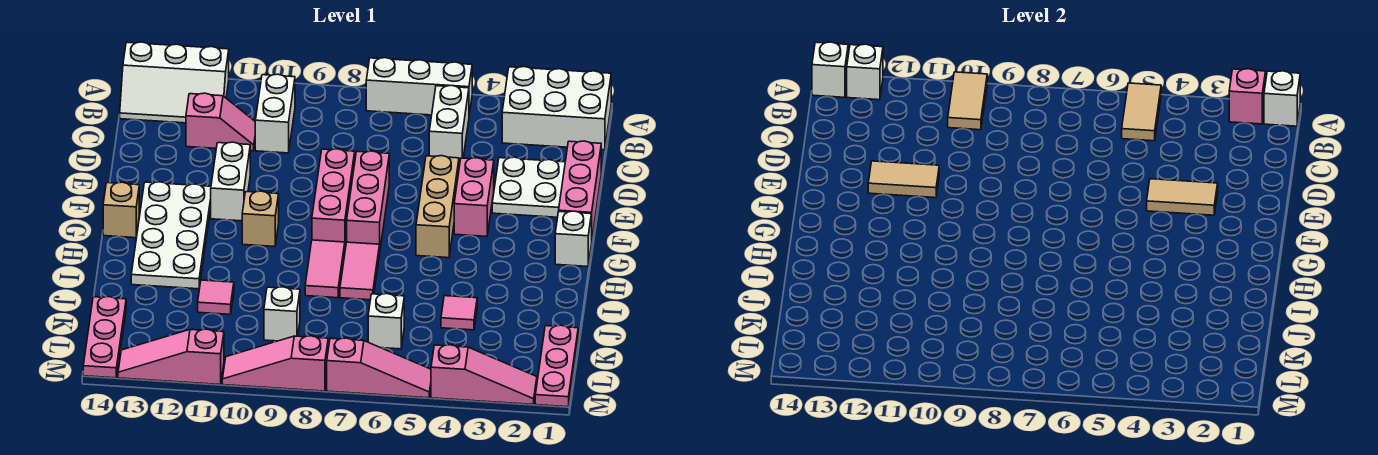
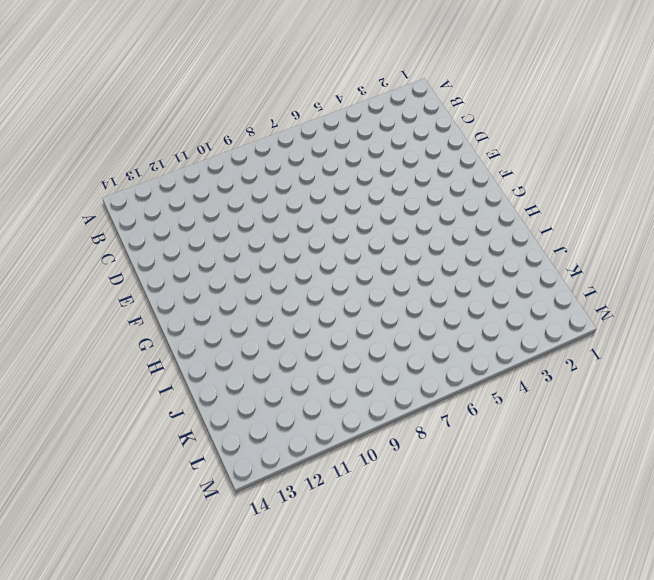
none -> white brick A1:B3 level 1
none -> white brick A5:A7 level 1
none -> white slope A12:B14 level 1 top A
none -> white brick B5:C5 level 1

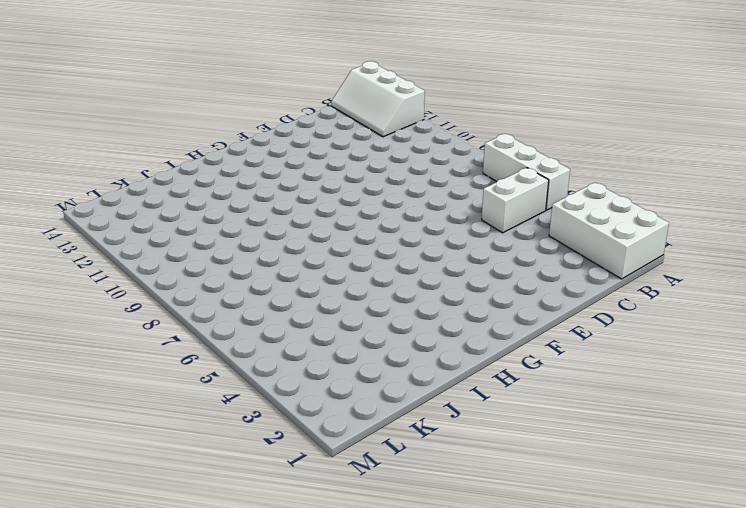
none -> white brick B10:C10 level 1
none -> pink slope C11:C12 level 1 top 12
none -> pink brick D1:F1 level 1
none -> white plate D2:E3 level 1

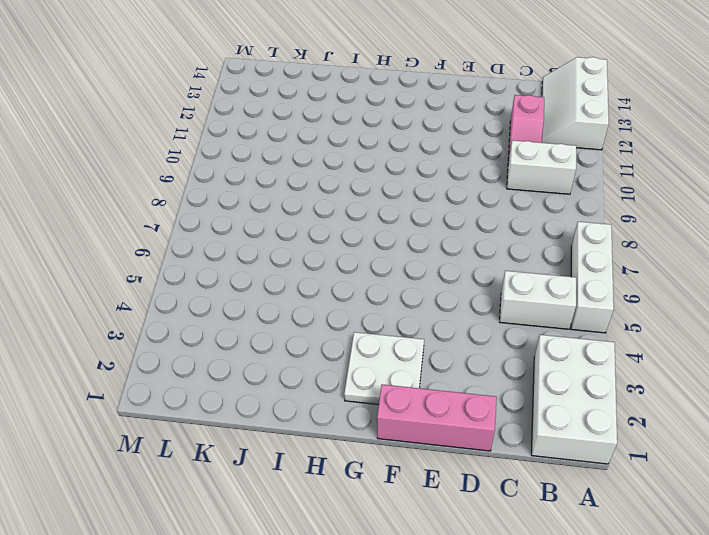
white plate F2:G3 level 1 -> white plate D2:E3 level 1
none -> pink brick E4:F4 level 1
none -> tan brick E5:G5 level 1
none -> pink brick E7:G7 level 1
none -> pink brick E8:G8 level 1

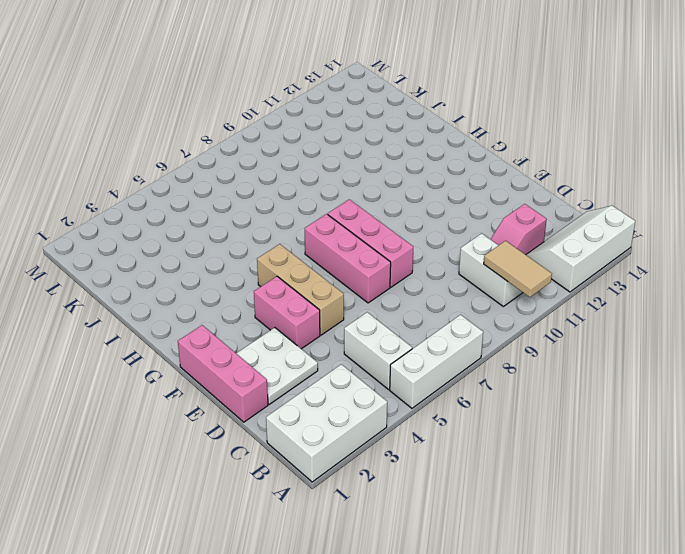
none -> white brick E11:F11 level 1
none -> white plate F12:I13 level 1
none -> white brick G1 level 1
none -> tan brick G10 level 1

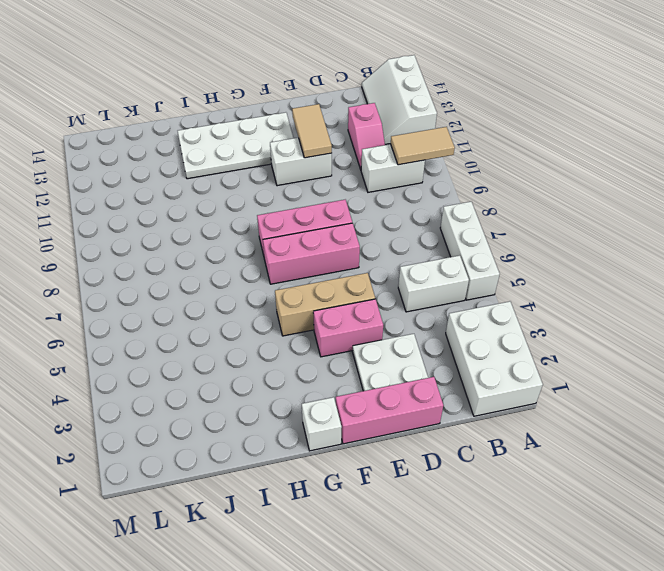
none -> tan brick G10 level 1
none -> tan brick G14 level 1
none -> pink tile H7:I7 level 1
none -> pink tile H8:I8 level 1

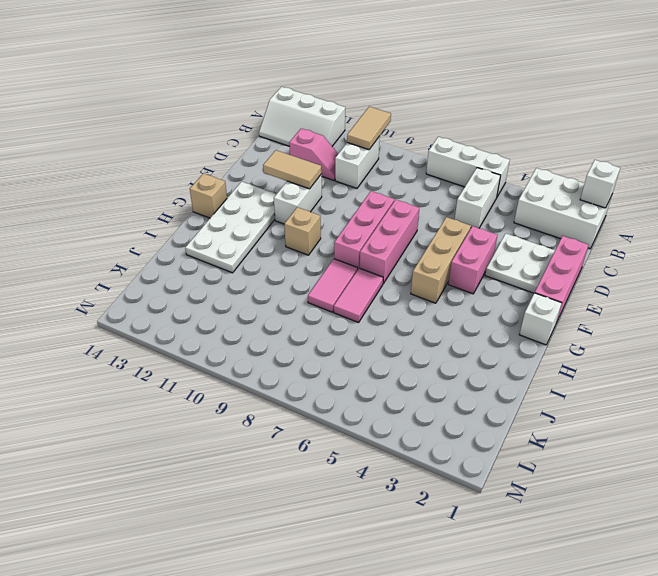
none -> pink tile J4 level 1
none -> pink tile J11 level 1
none -> pink plate K1:M1 level 1
none -> white brick K6 level 1

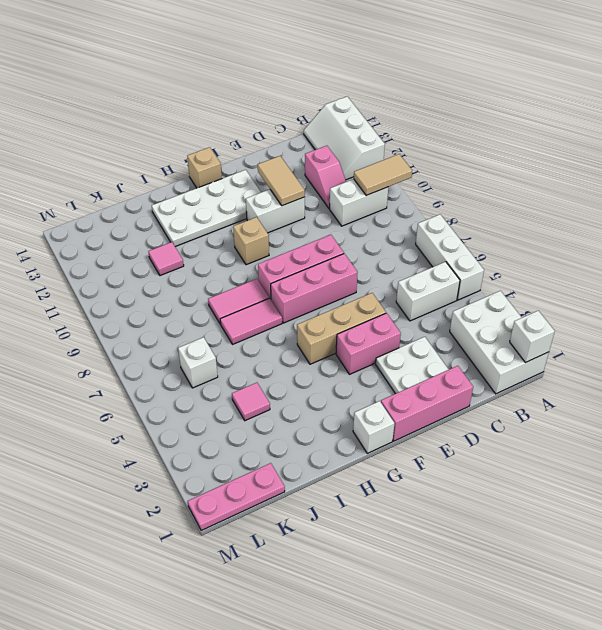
none -> white brick K9 level 1
none -> pink plate K14:M14 level 1
none -> pink slope M2:M4 level 1 top 4
none -> pink slope M5:M7 level 1 top 7

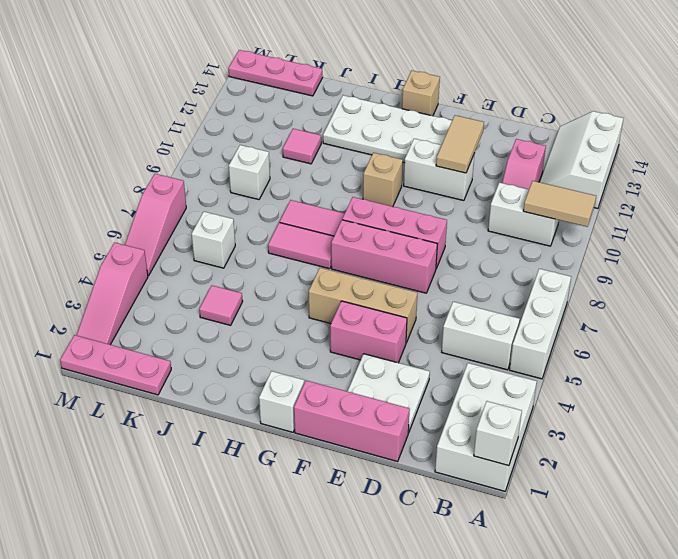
none -> pink slope M8:M10 level 1 top 8
none -> pink slope M11:M13 level 1 top 11
none -> pink brick A2 level 2
none -> tan tile A5:B5 level 2

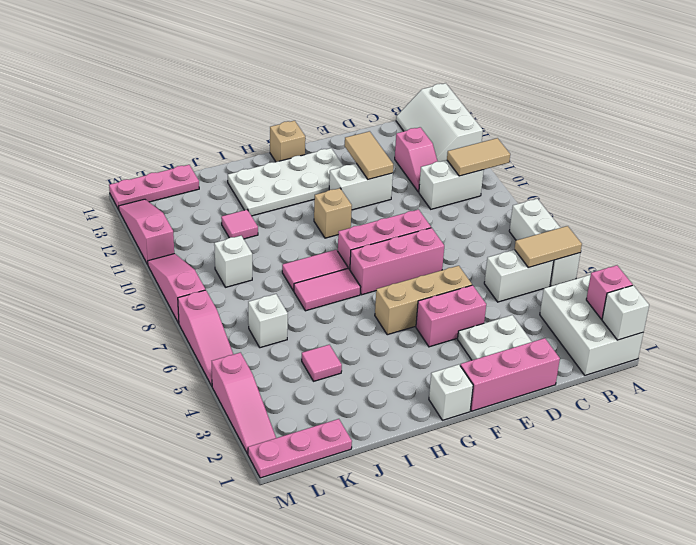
none -> white brick A13 level 2
none -> white brick A14 level 2
none -> tan tile E3:E4 level 2

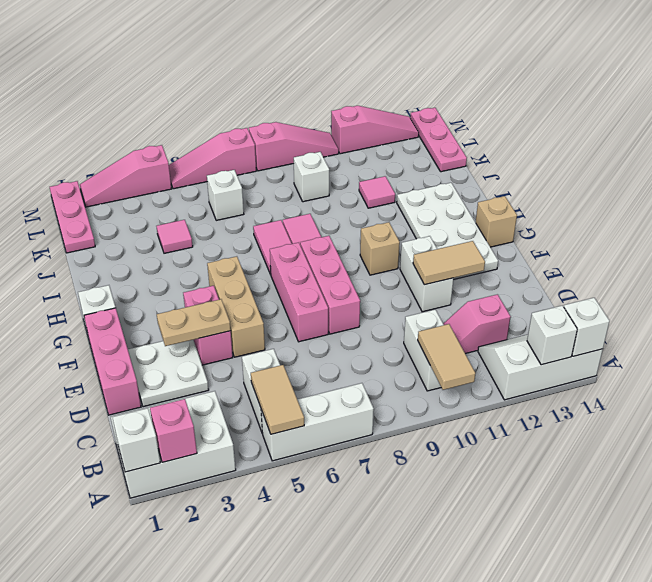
tan plate E3:E4 level 2 -> tan tile E3:E4 level 2

